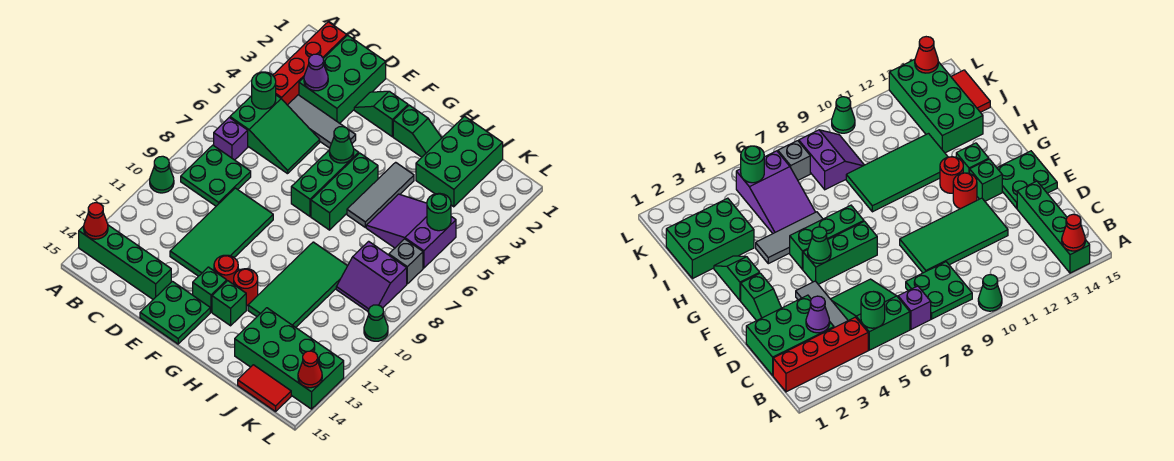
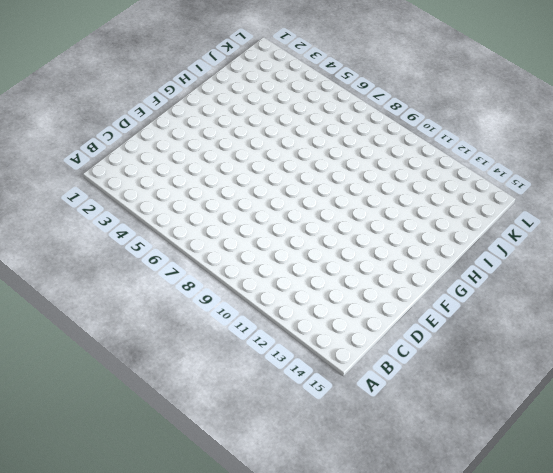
none -> green cone A10 level 1
none -> green brick A14:D14 level 1
none -> red brick B1:B4 level 1
none -> green slope B5:D6 level 1 top B

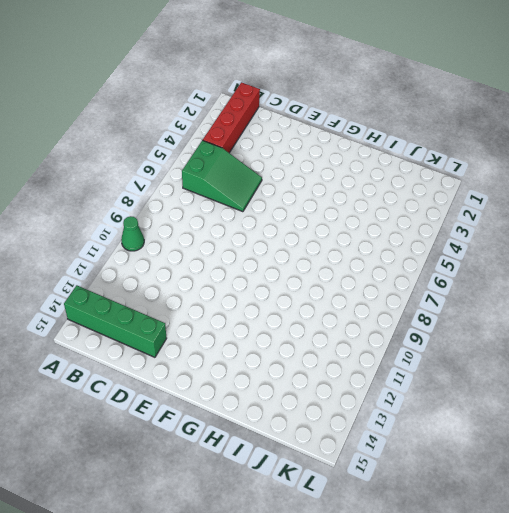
none -> purple brick B7 level 1
none -> green plate B8:C9 level 1
none -> green brick C1:D3 level 1
none -> grey tile C4:E4 level 1

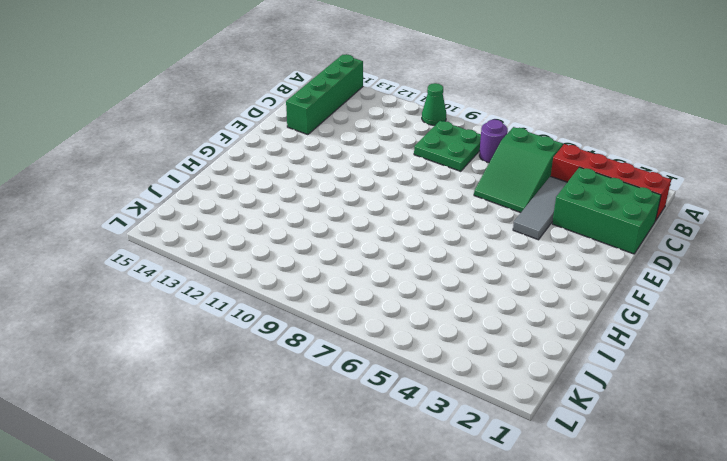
purple round brick B7 level 1 -> purple brick B7 level 1
none -> green tile D9:E12 level 1
none -> green slope E2:F2 level 1 top F
none -> green plate E14:F15 level 1
none -> green brick F5:F7 level 1

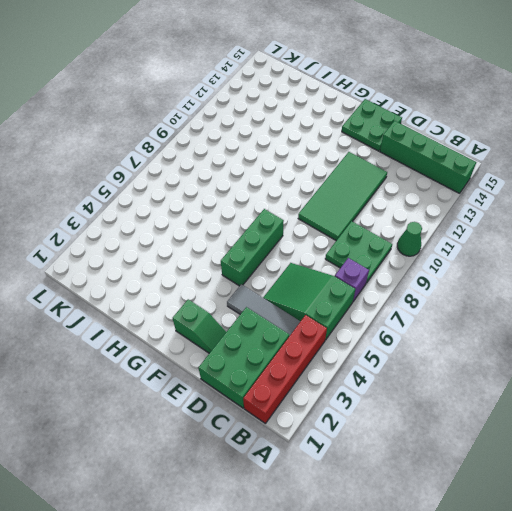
none -> red round brick F12 level 1
none -> green brick F13 level 1
none -> green slope G2:H2 level 1 top G
none -> green brick G5:G7 level 1

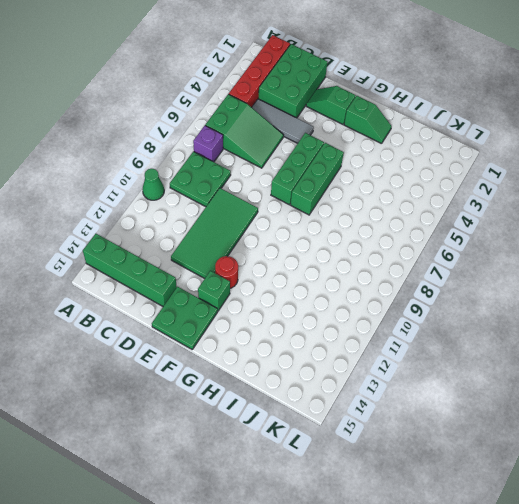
none -> red round brick G12 level 1
none -> green brick G13 level 1
none -> grey tile H4:H6 level 1
none -> green tile H9:I12 level 1

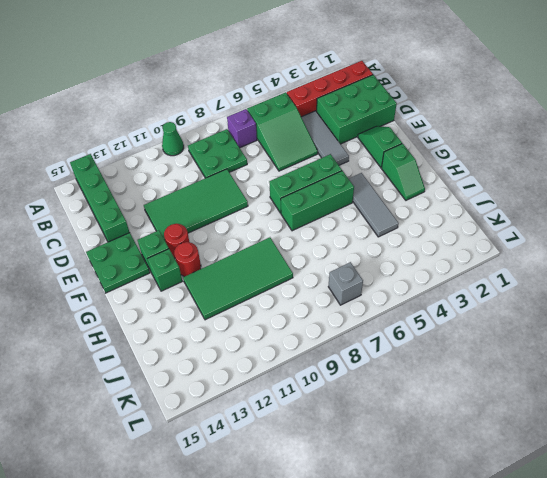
grey tile G4:I4 level 1 -> grey tile H4:H6 level 1
none -> green brick I1:J3 level 1
none -> purple slope I5:K6 level 1 top K
none -> green brick I13:L14 level 1
none -> purple slope J8:K9 level 1 top 8

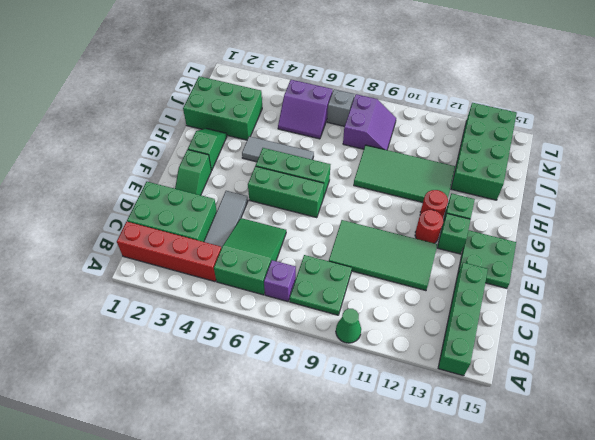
purple slope J5:K6 level 1 top K -> purple slope I5:K6 level 1 top K
none -> red tile J15:K15 level 1
none -> green cone L10 level 1
none -> red cone A14 level 2
none -> green round brick B5 level 2

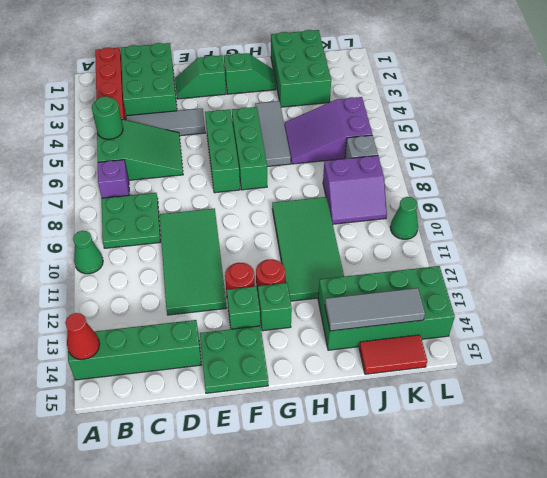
grey tile I14:K14 level 2 -> none
none -> purple cone C3 level 2
none -> green cone F5 level 2
none -> green round brick K5 level 2
none -> red cone L14 level 2

